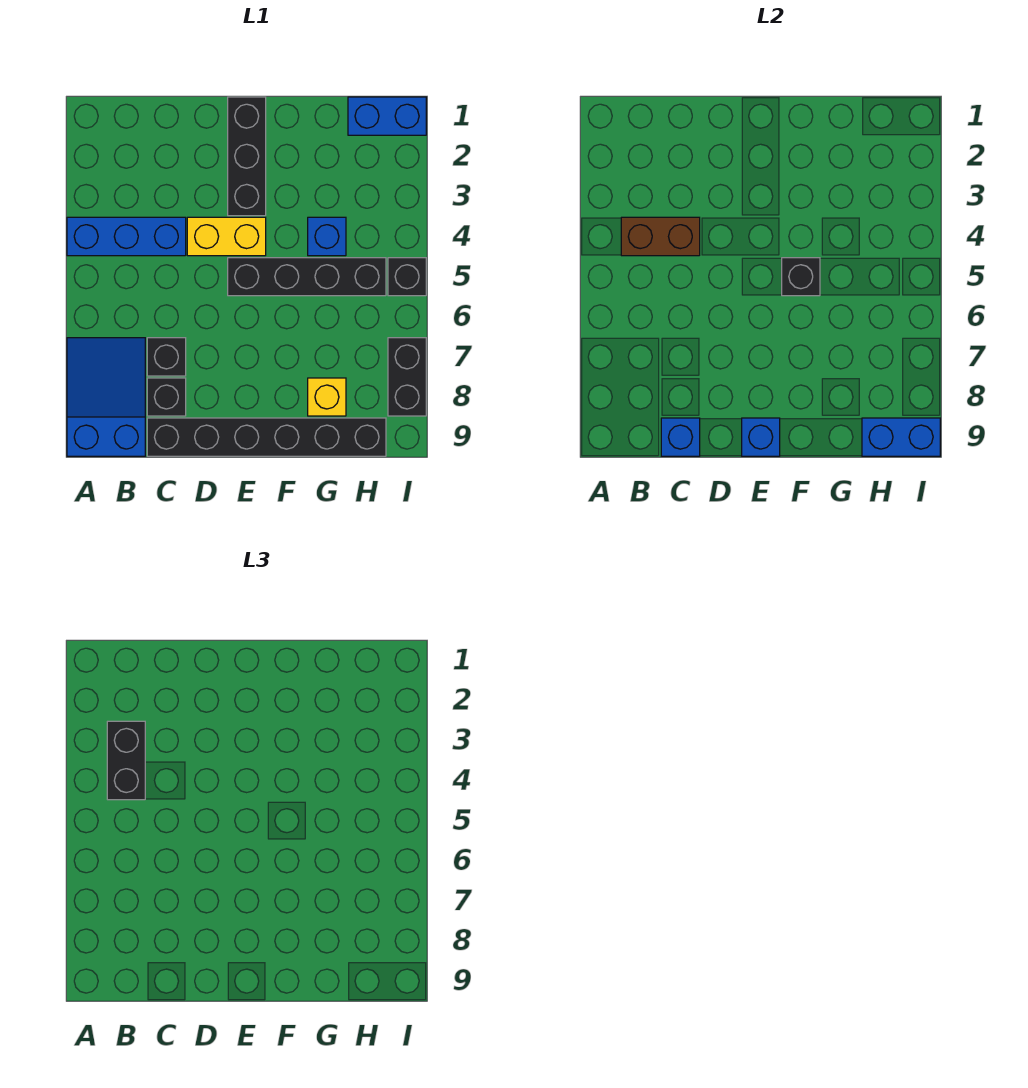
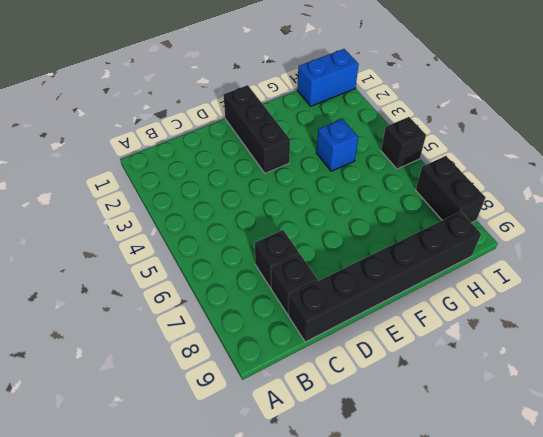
none -> blue brick A4:C4 level 1
none -> blue slope A7:B9 level 1 top 9
none -> yellow brick D4:E4 level 1

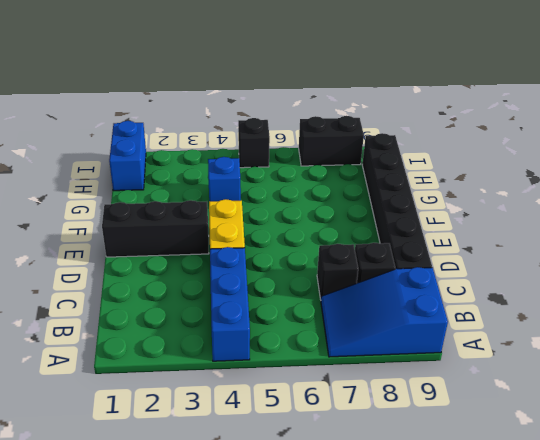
none -> black brick E5:H5 level 1
none -> yellow brick G8 level 1
none -> brown brick B4:C4 level 2

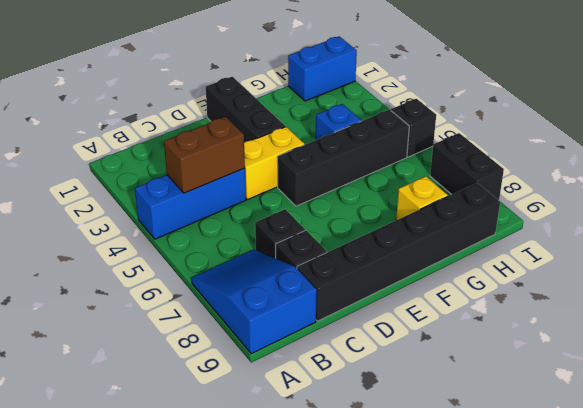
none -> blue brick C9 level 2
none -> blue brick E9 level 2
none -> black brick F5 level 2

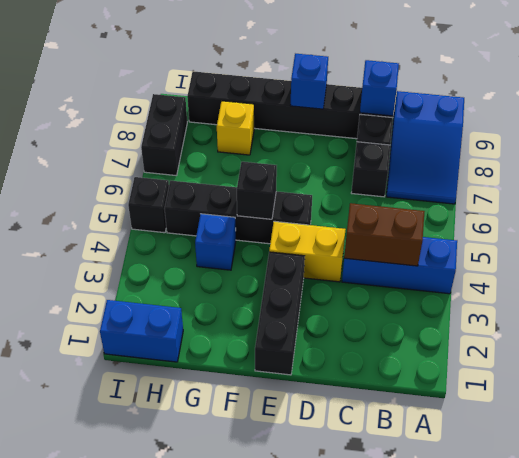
none -> blue brick H9:I9 level 2
none -> black brick B3:B4 level 3

